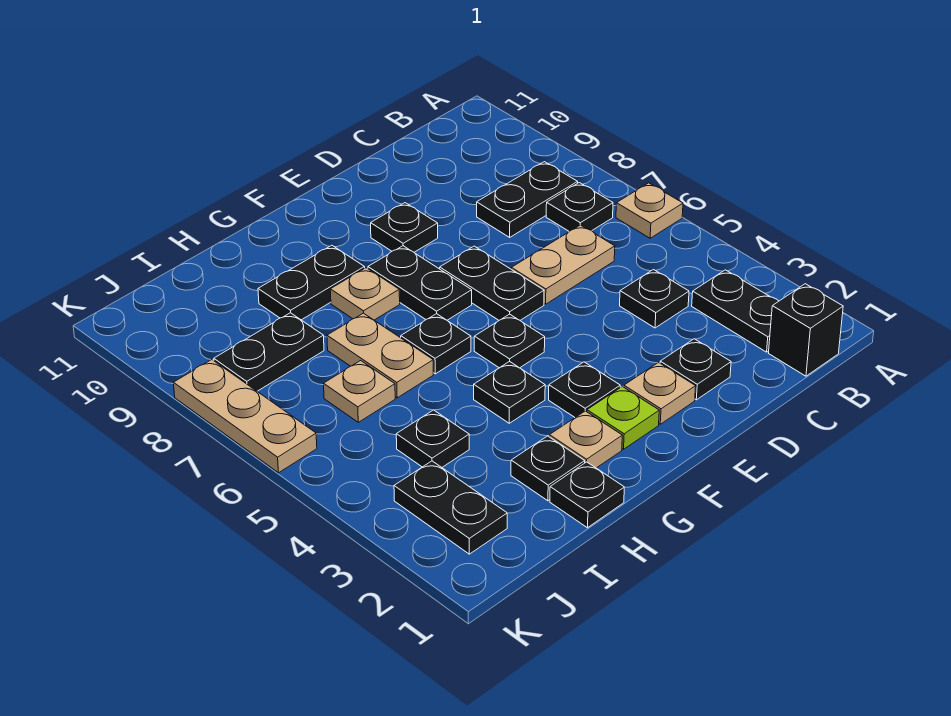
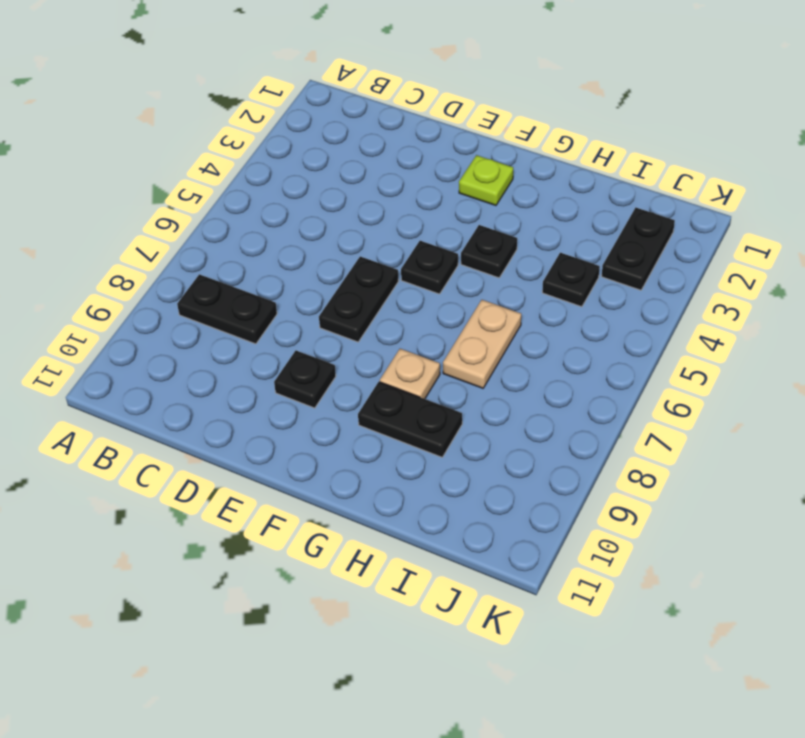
none -> tan plate A6 level 1
none -> black brick B1 level 1
none -> black plate B2:B3 level 1

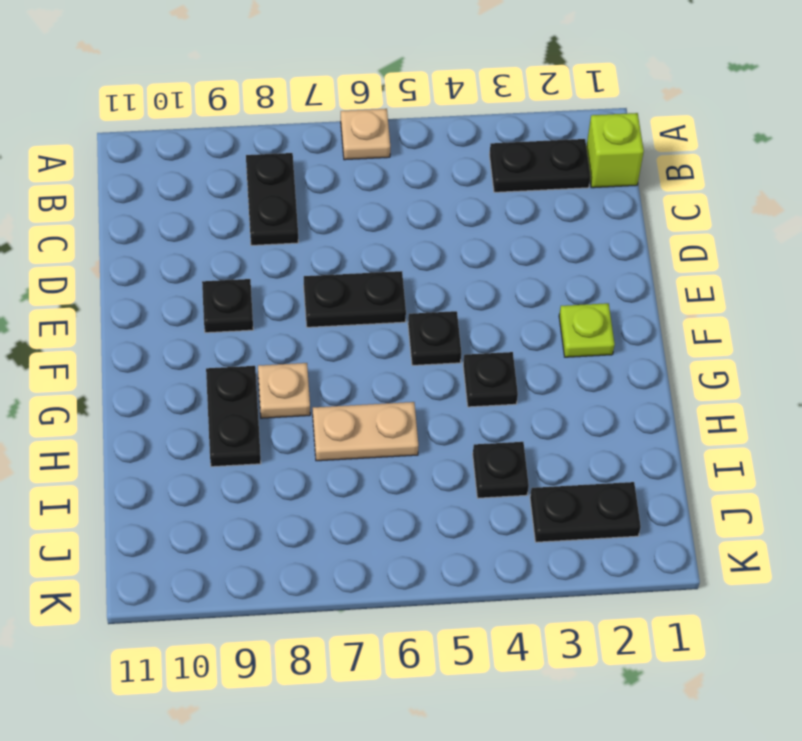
lime brick B1 level 1 -> black brick B1 level 1
none -> black plate B7 level 1
none -> black plate C4 level 1
none -> tan plate C6:D6 level 1

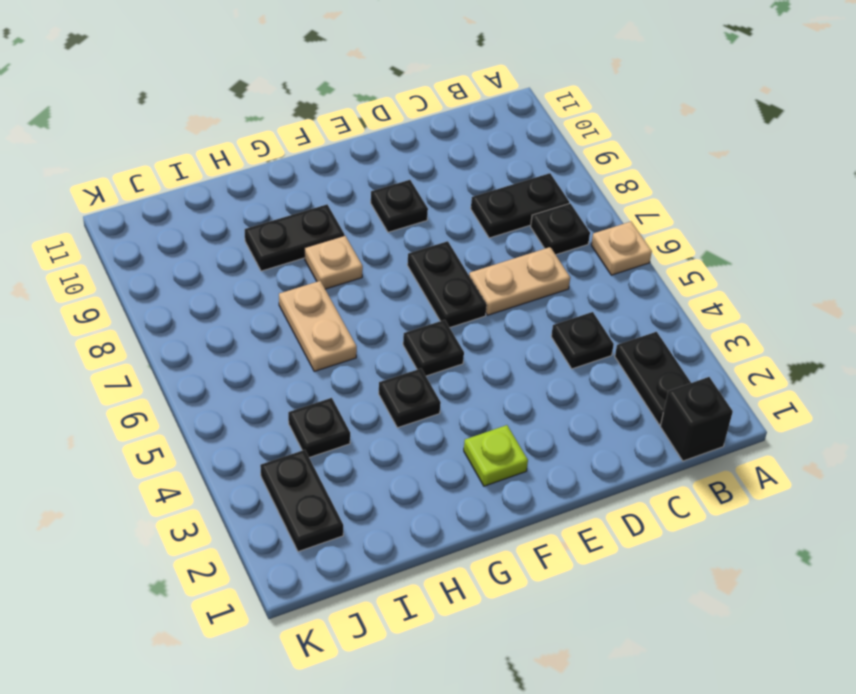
none -> black plate D2 level 1
none -> tan plate E2 level 1
none -> black plate F3 level 1

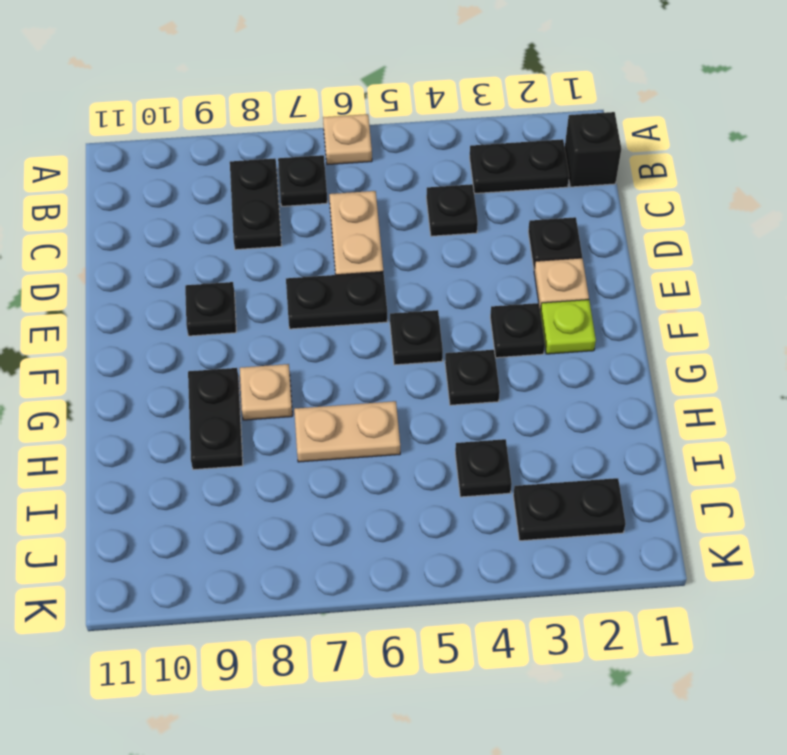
none -> black plate F7:F8 level 1
none -> tan plate G2 level 1
none -> black plate G6 level 1

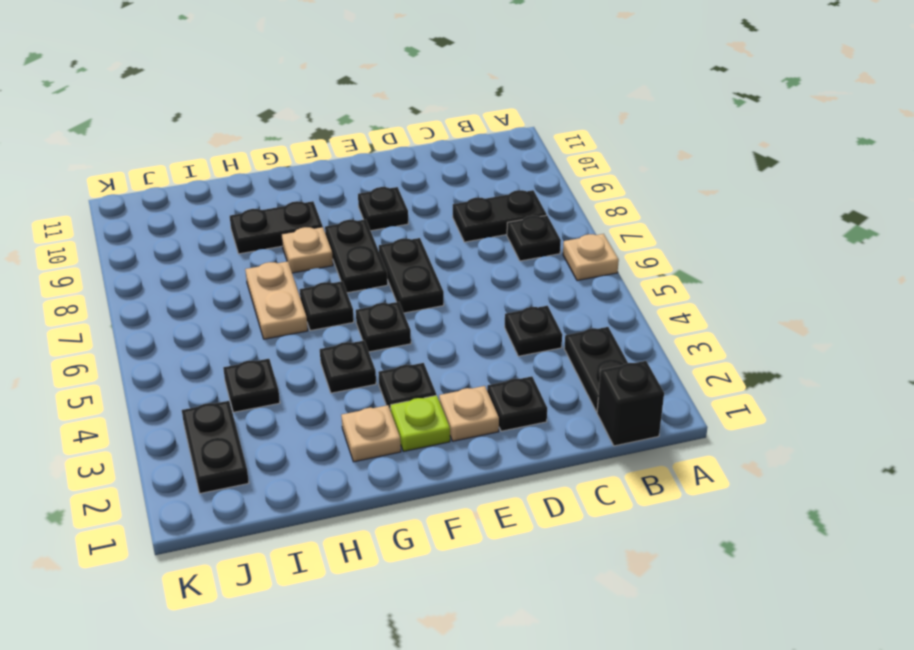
none -> tan plate C6:D6 level 1
none -> black plate H1 level 1
none -> black plate H2 level 1

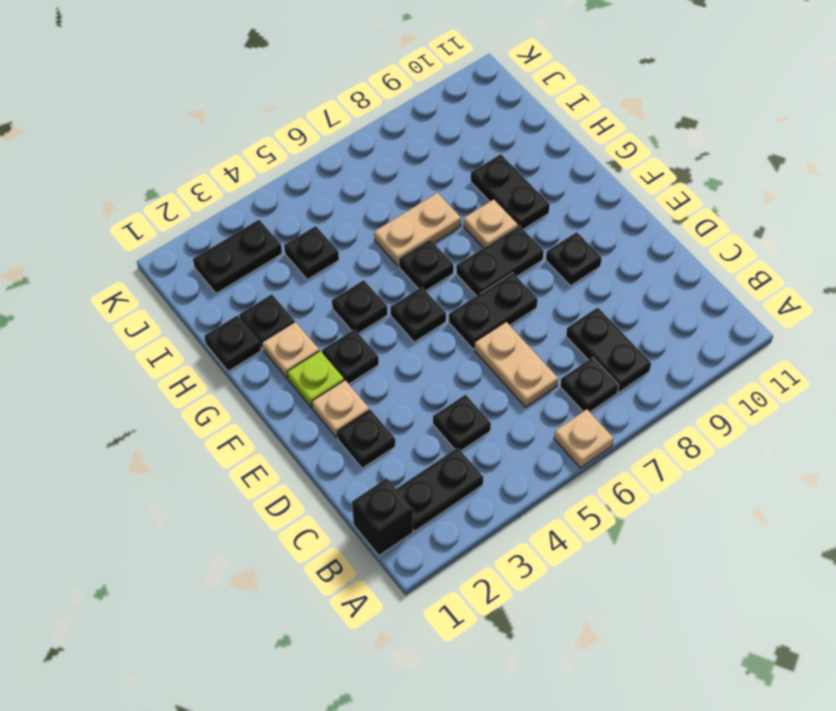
none -> tan plate I6 level 1
none -> black plate I8:J8 level 1
none -> tan plate K6:K8 level 1

